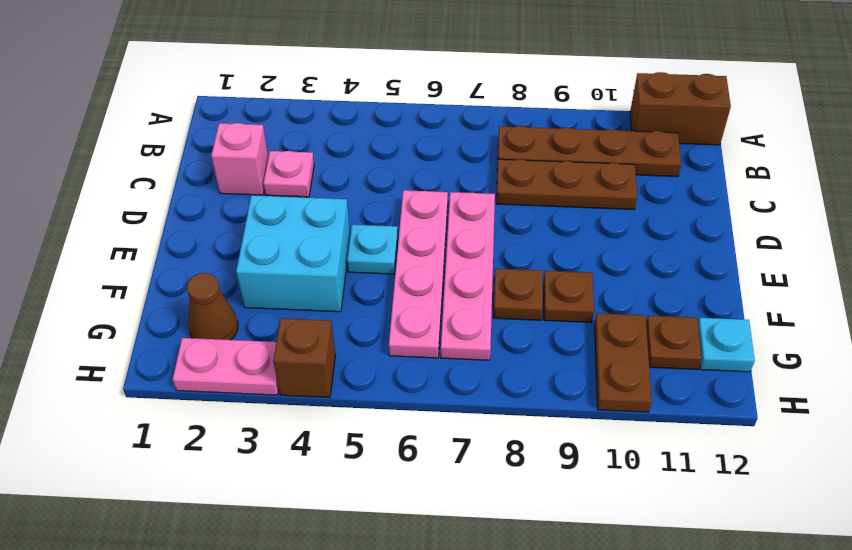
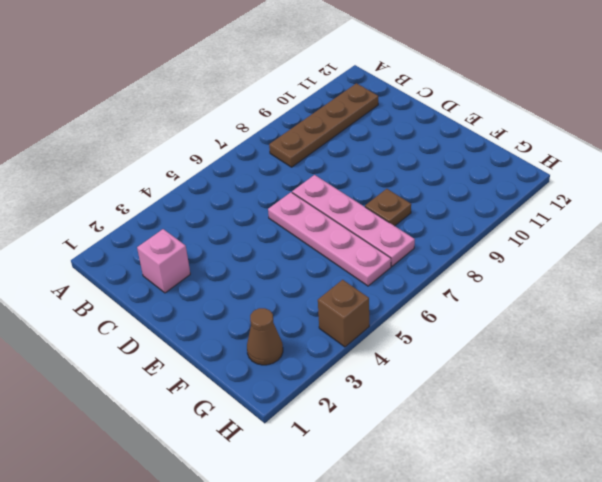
none -> brown brick A11:A12 level 1
none -> pink plate C3 level 1
none -> brown plate C8:C10 level 1

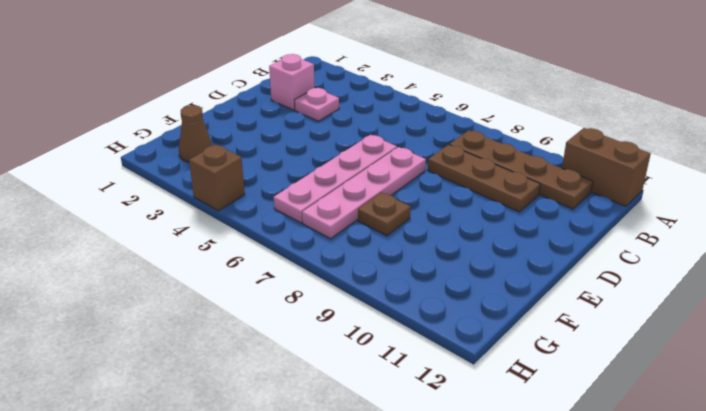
none -> cyan brick E3:F4 level 1
none -> cyan plate E5 level 1
none -> brown plate F9 level 1

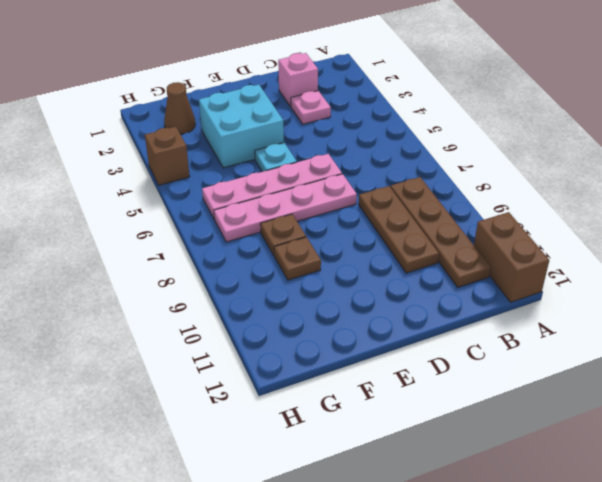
none -> brown plate G10:H10 level 1
none -> brown plate G11 level 1
none -> cyan plate G12 level 1

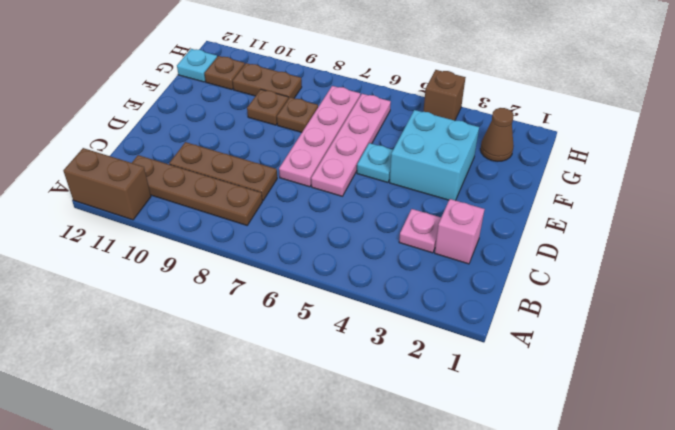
brown plate G9:G10 level 1 -> brown plate G10:H10 level 1
none -> pink plate H2:H3 level 1

